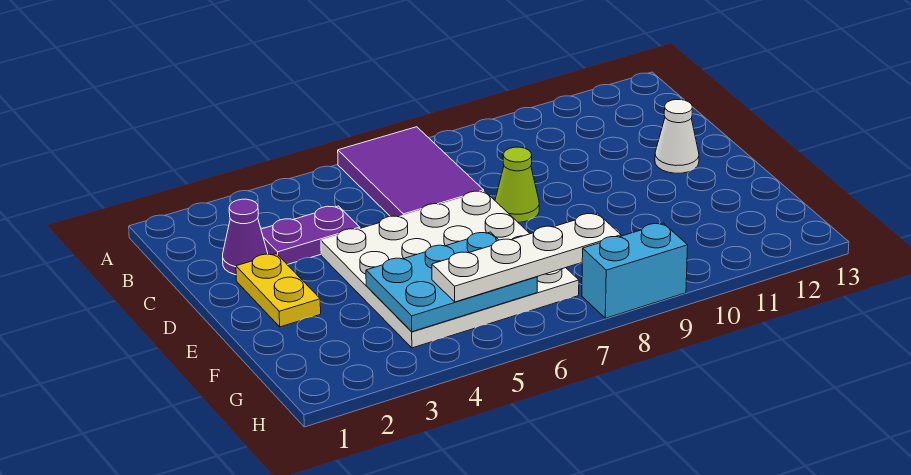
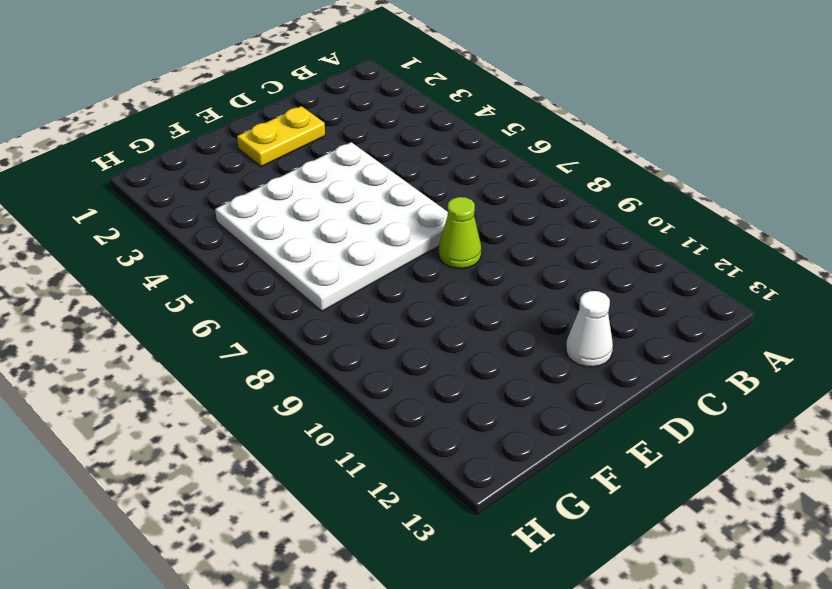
none -> purple tile A6:C7 level 1
none -> purple cone C2 level 1

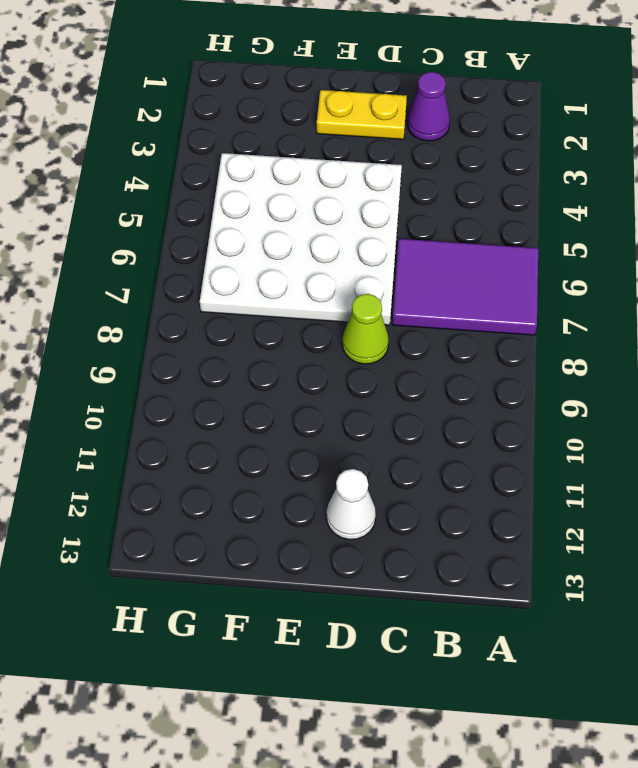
none -> purple plate C3:C4 level 1
none -> cyan brick H8:H9 level 1

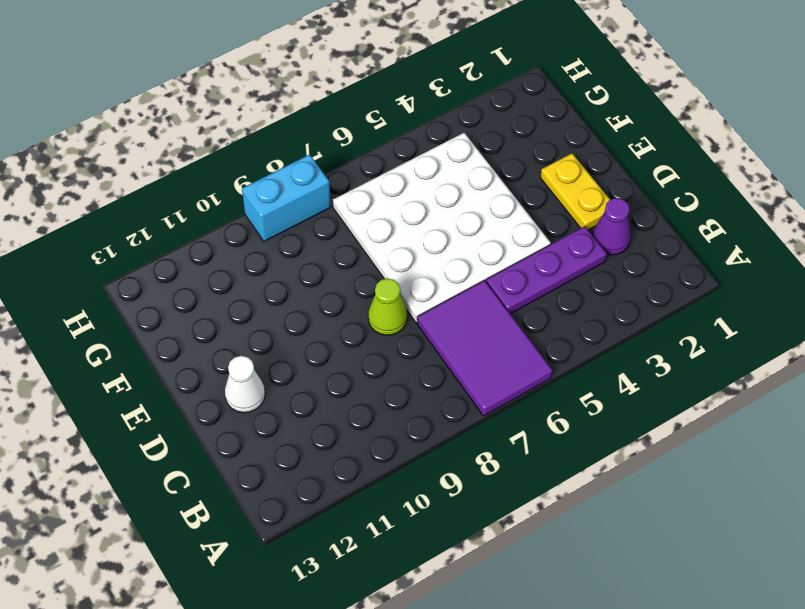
purple plate C3:C5 level 1 -> purple plate C3:C4 level 1
none -> cyan plate F4:G6 level 2
none -> white plate G5:G8 level 3

